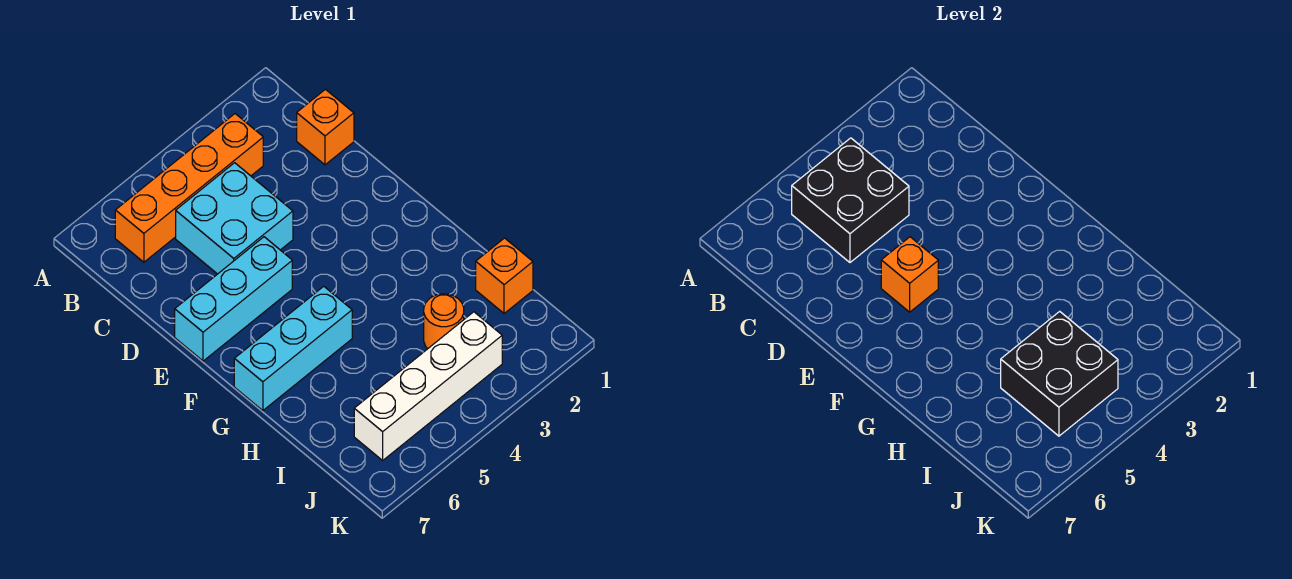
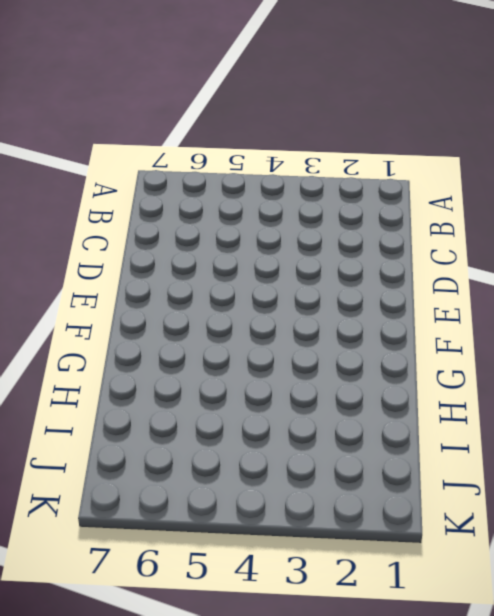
none -> orange brick B3:B6 level 1
none -> orange brick C1 level 1

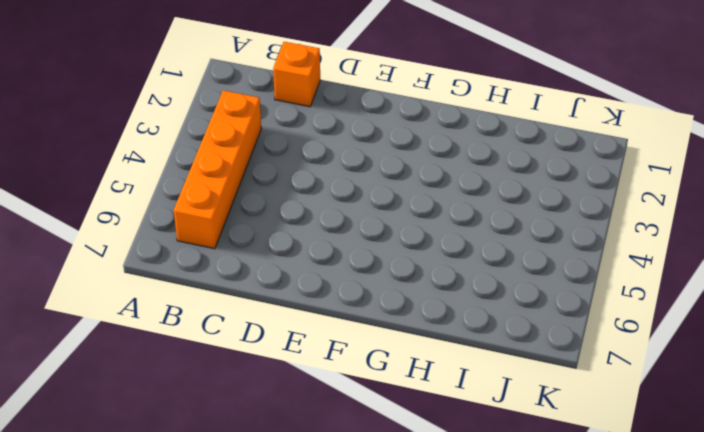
none -> cyan brick C4:D5 level 1
none -> cyan brick E5:E7 level 1

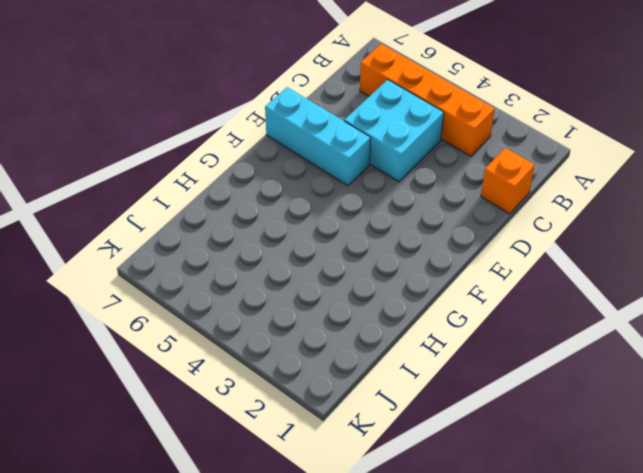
none -> cyan brick G5:G7 level 1
none -> orange brick I1 level 1

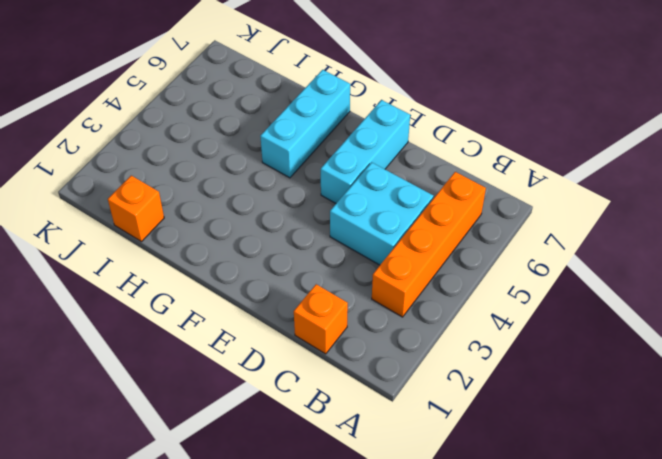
none -> orange round brick I3 level 1
none -> white brick J3:J6 level 1

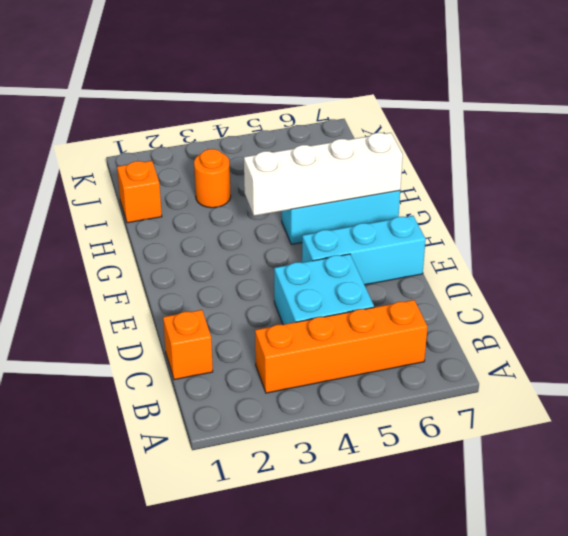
white brick G4:G7 level 2 -> white brick J3:J6 level 1
none -> black brick B4:C5 level 2
none -> orange brick E5 level 2

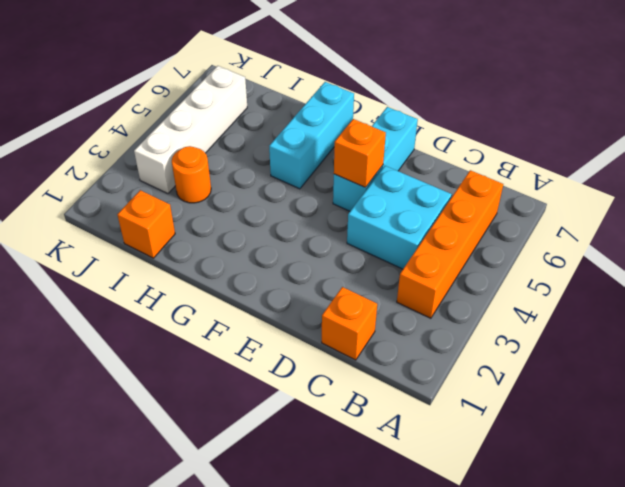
none -> black brick B4:C5 level 2
none -> black brick I4:J5 level 2

